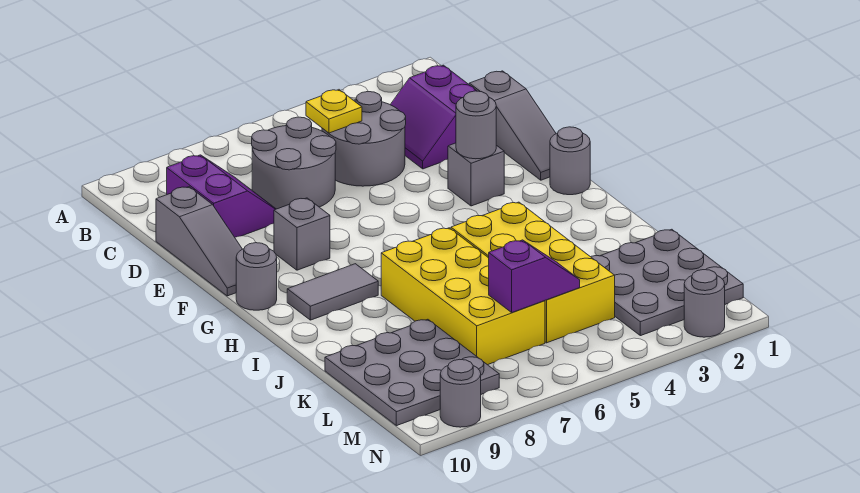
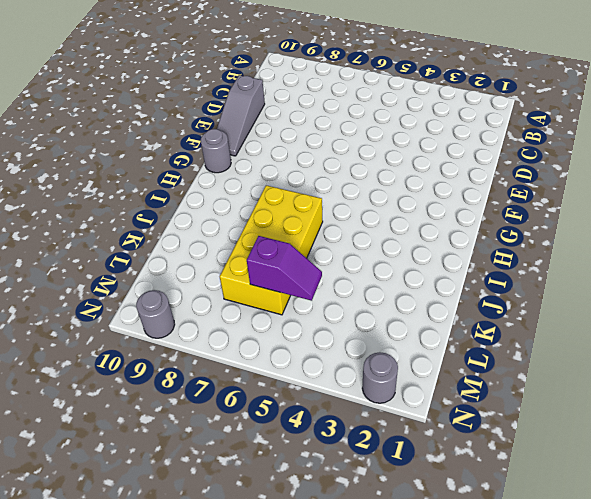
none -> purple slope C2:D3 level 1 top 2
none -> grey round brick C4:D5 level 1
none -> grey round brick C6:D7 level 1

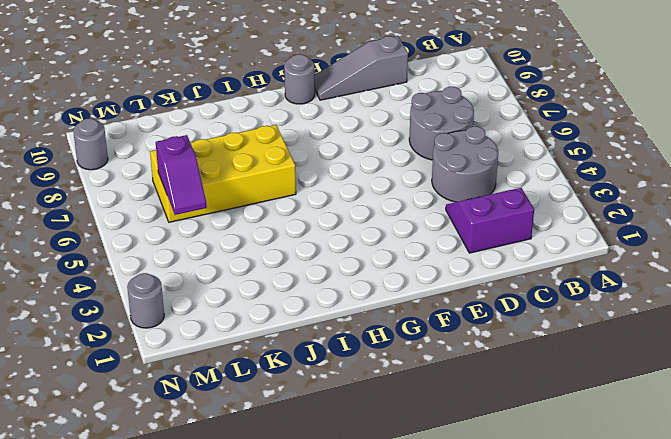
none -> purple slope C8:D9 level 1 top 9
none -> grey slope D1:F1 level 1 top D
none -> grey brick F3 level 1

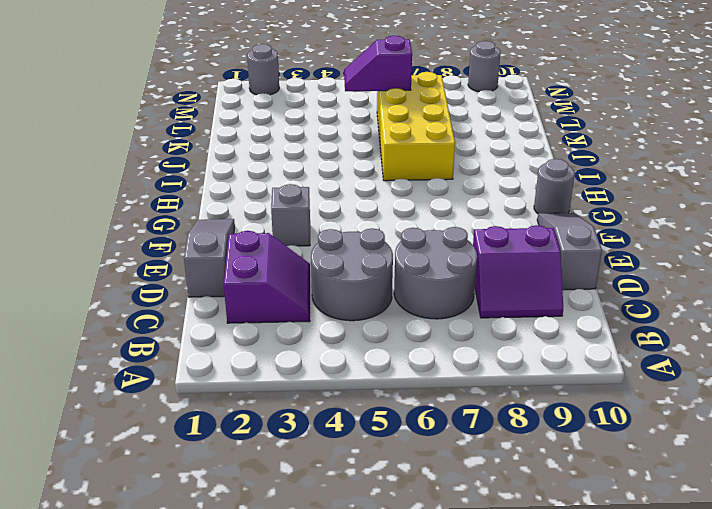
purple slope C8:D9 level 1 top D -> purple slope C8:D9 level 1 top 9
none -> grey brick F8 level 1
none -> grey round brick G1 level 1
none -> grey tile H8:H9 level 1

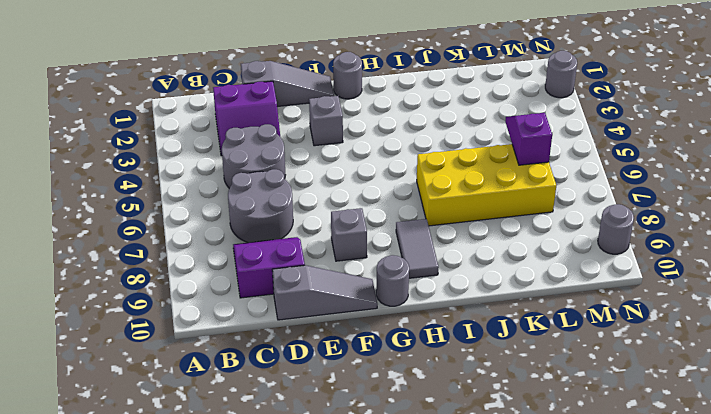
none -> yellow brick I4:L5 level 1
none -> grey plate K1:M3 level 1
none -> grey plate K8:M10 level 1

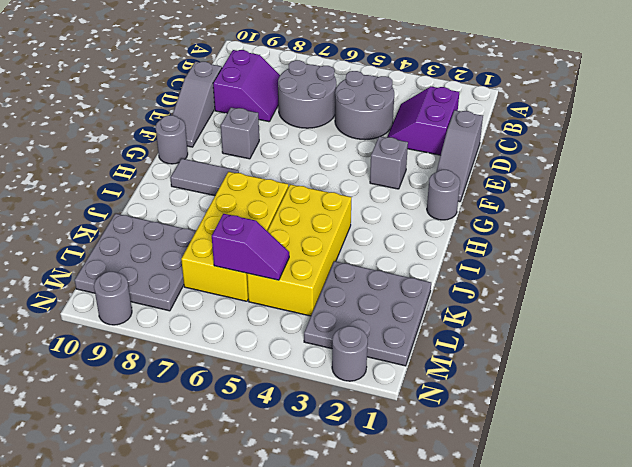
none -> yellow plate C5 level 2
none -> grey round brick F3 level 2

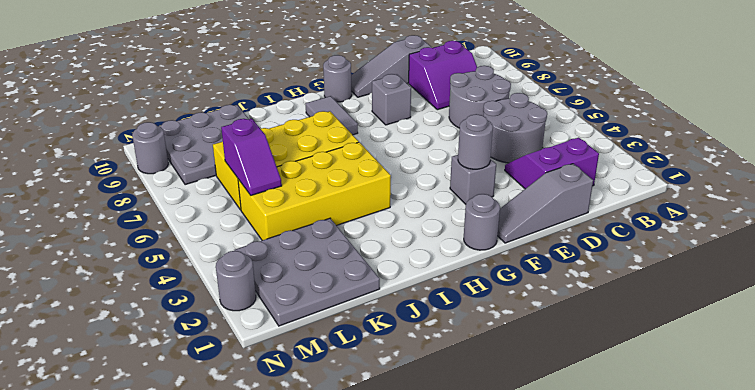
none -> yellow plate C5 level 2

